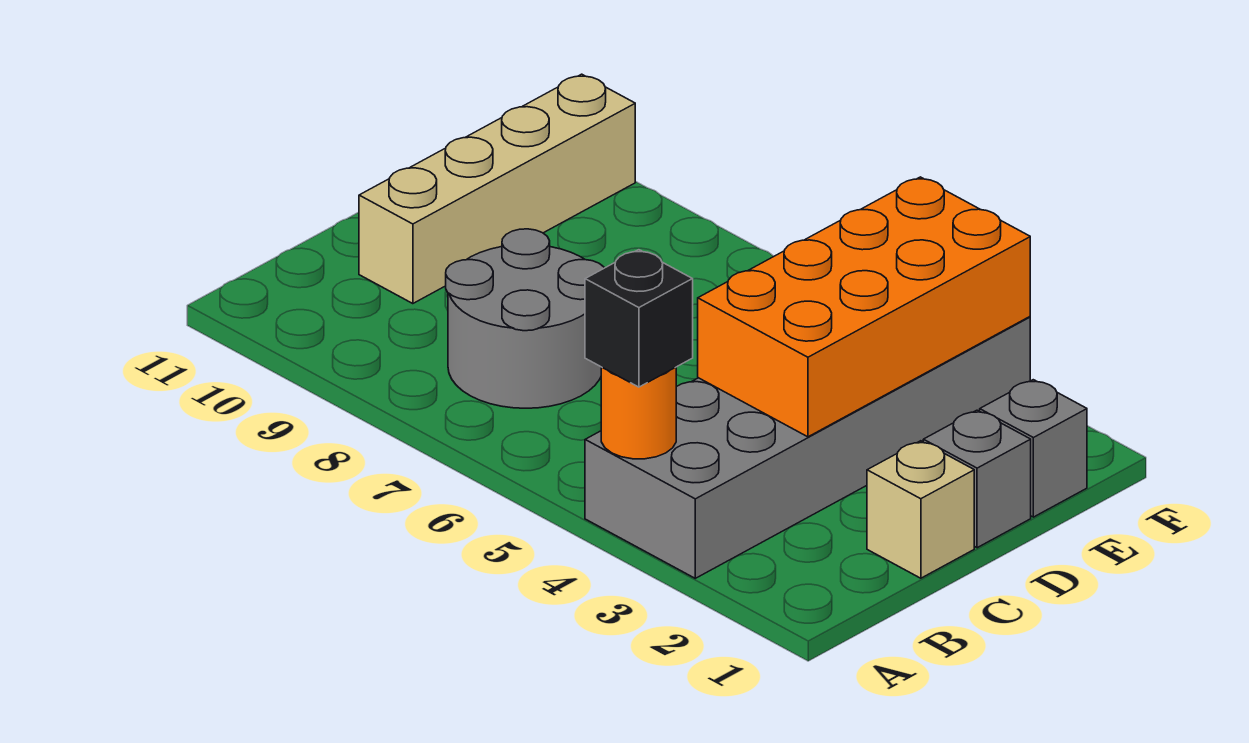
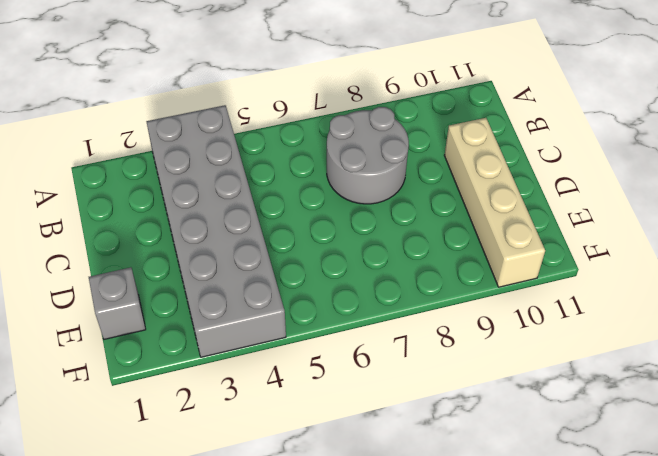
none -> tan brick C1 level 1
none -> grey brick D1 level 1

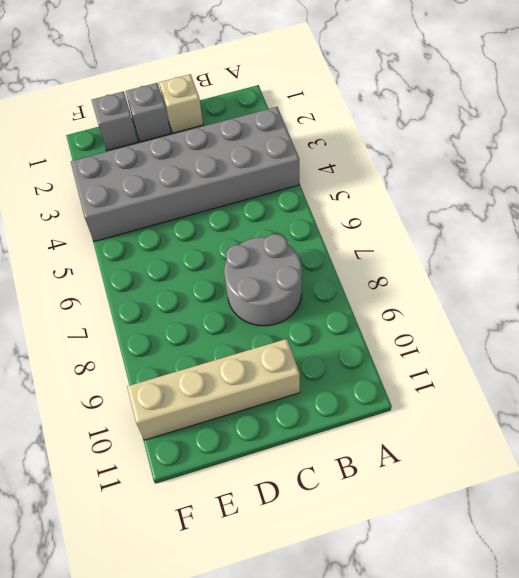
none -> orange round brick A4 level 2
none -> orange brick C3:F4 level 2

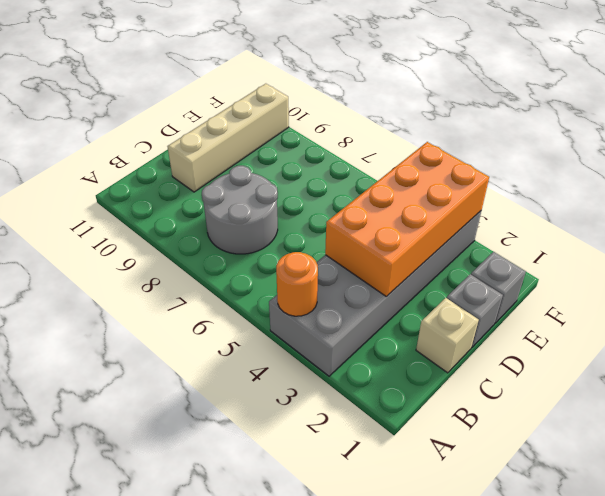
none -> black brick A4 level 3

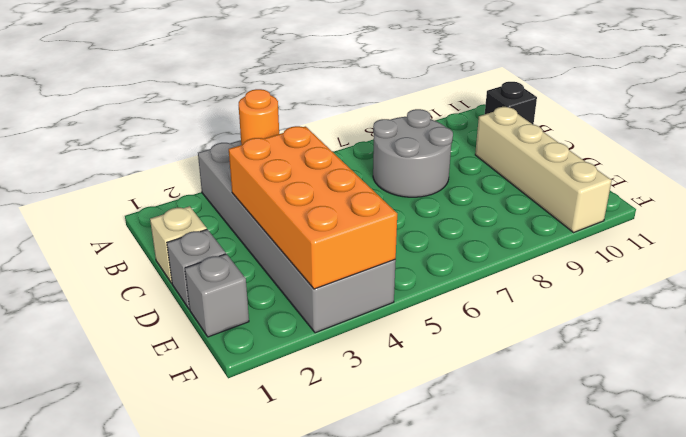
black brick B11 level 1 -> black brick A4 level 3

